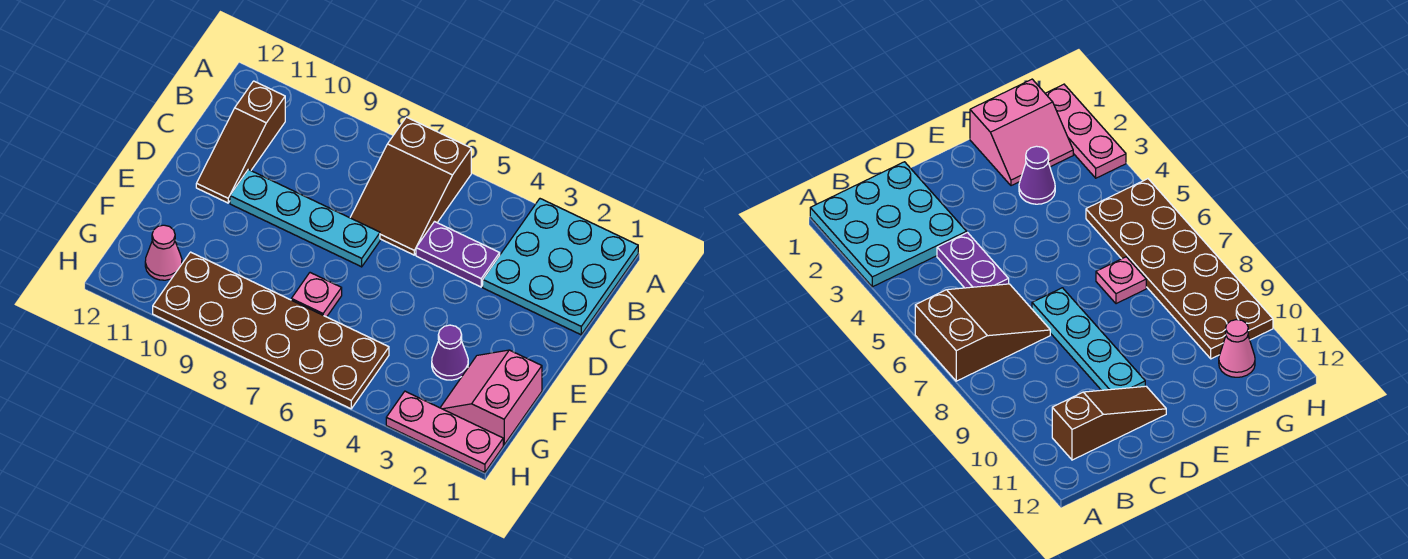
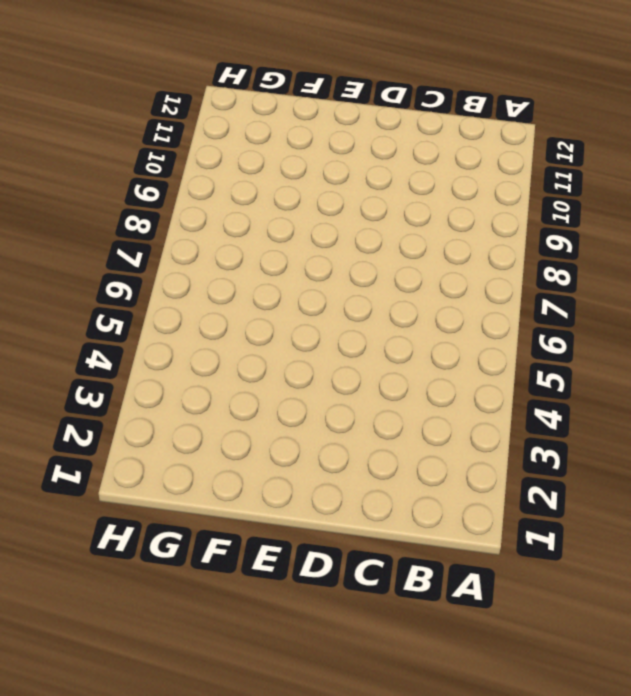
none -> cyan plate A1:C3 level 1
none -> brown slope A6:C7 level 1 top A

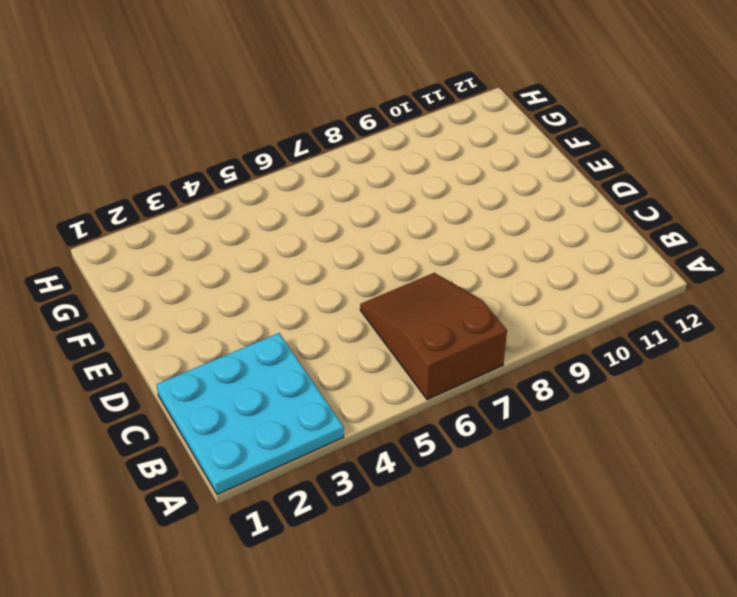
none -> brown slope B11:D11 level 1 top B
none -> purple plate C4:C5 level 1

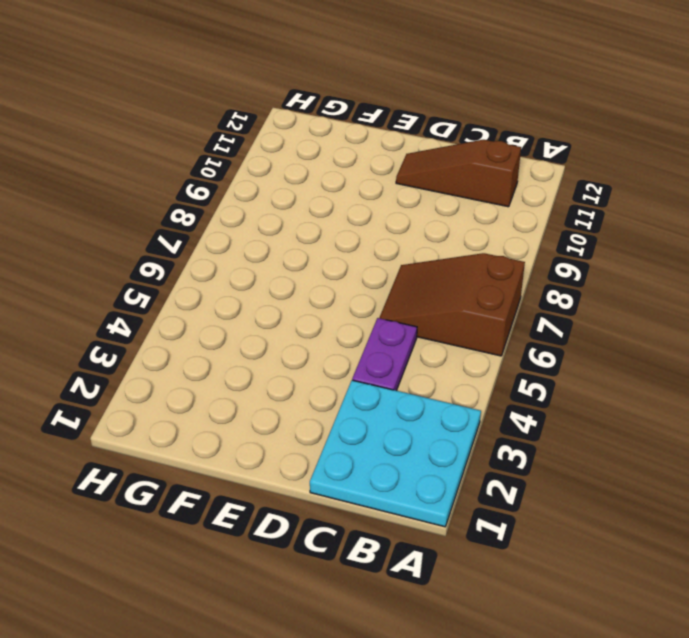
none -> cyan plate D7:D10 level 1
none -> pink slope F1:G2 level 1 top 1

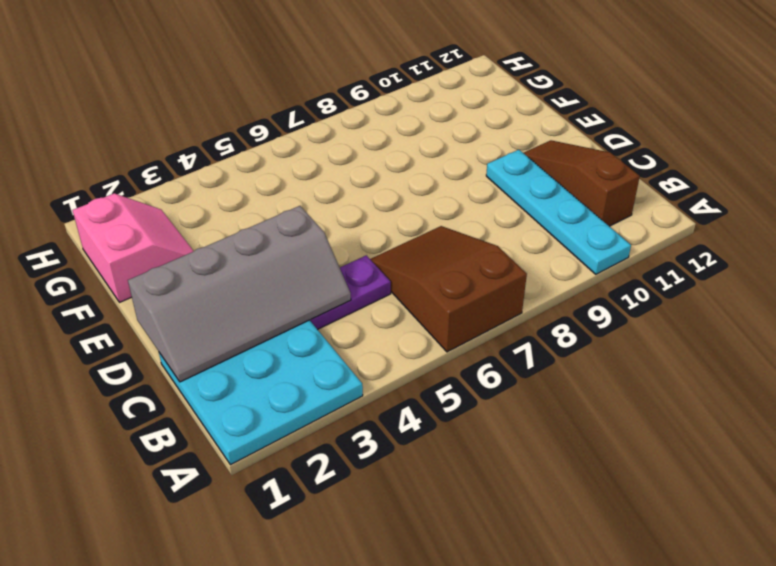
cyan plate A10:D10 level 1 -> cyan plate D7:D10 level 1
grey slope C1:D4 level 2 top D -> none
none -> purple cone F3 level 1
none -> pink plate F7 level 1

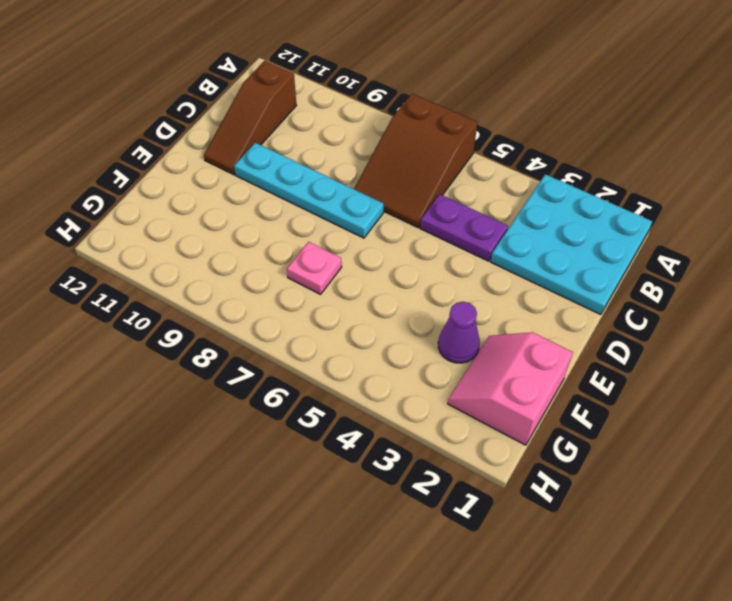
none -> brown plate G5:H10 level 1
none -> pink cone G11 level 1

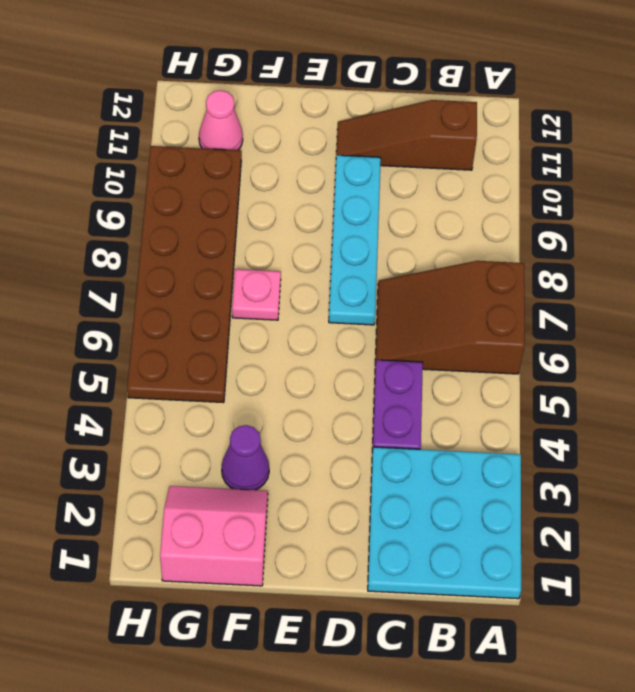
none -> pink plate H1:H3 level 1

